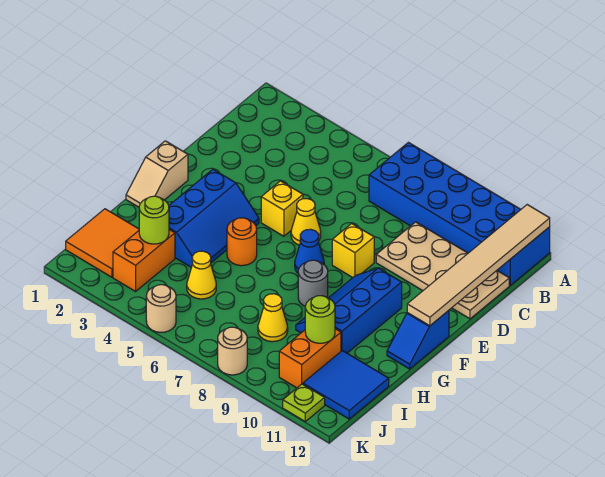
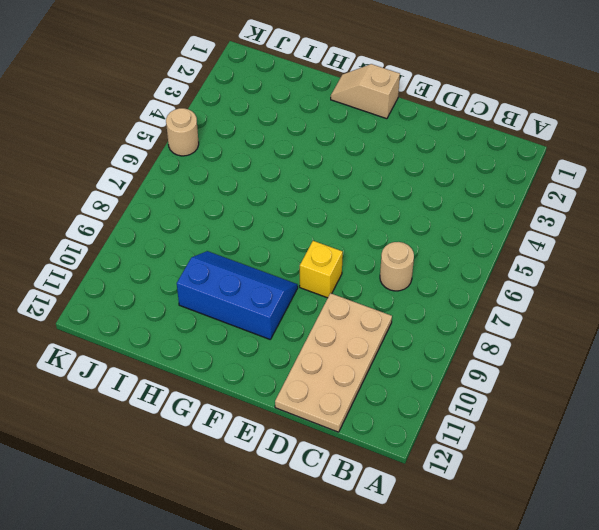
tan round brick C7 level 1 -> tan round brick K8 level 1
none -> blue brick A7:B12 level 1
none -> yellow brick E5 level 1
none -> yellow cone E6 level 1

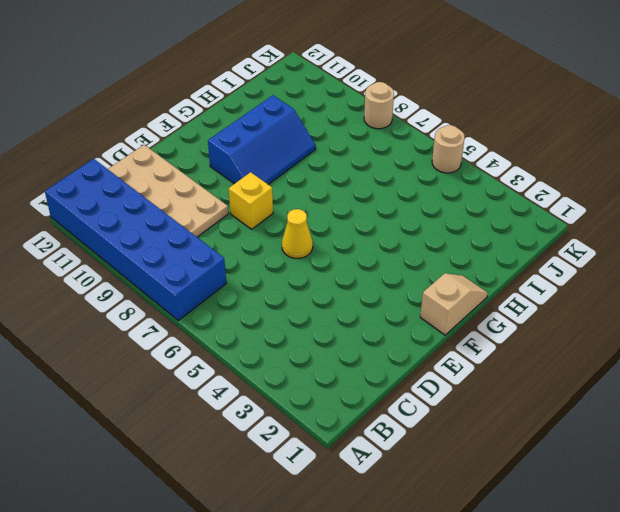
none -> yellow brick E5 level 1
none -> blue slope F3:H4 level 1 top 3
none -> blue cone F7 level 1

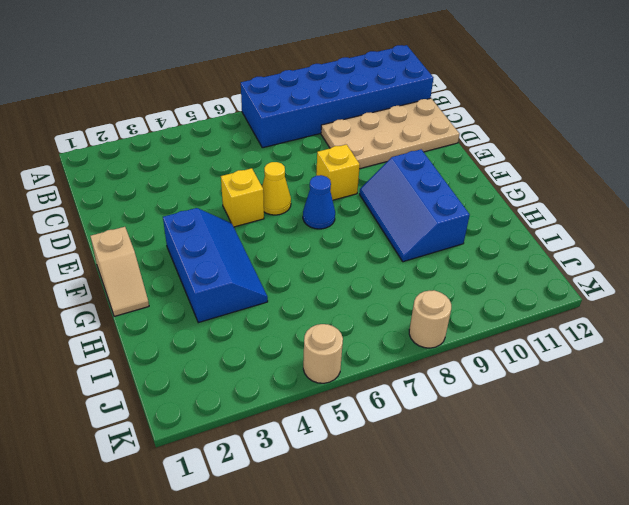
none -> blue slope F12:G12 level 1 top F
none -> orange round brick G5 level 1
none -> grey round brick G8 level 1

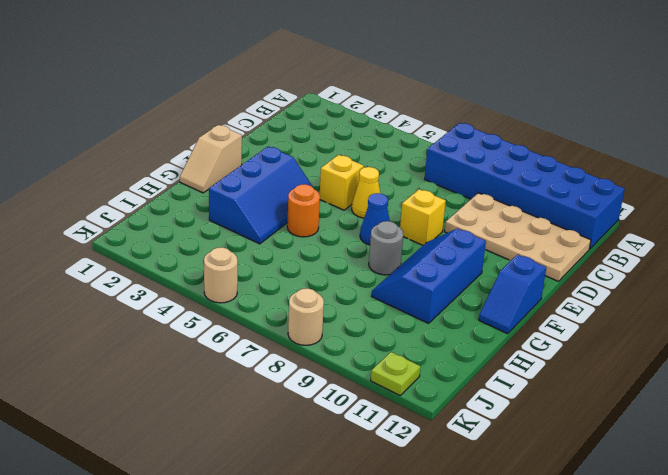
none -> orange tile I1:J2 level 1
none -> orange brick I3:J3 level 1
none -> yellow cone I5 level 1

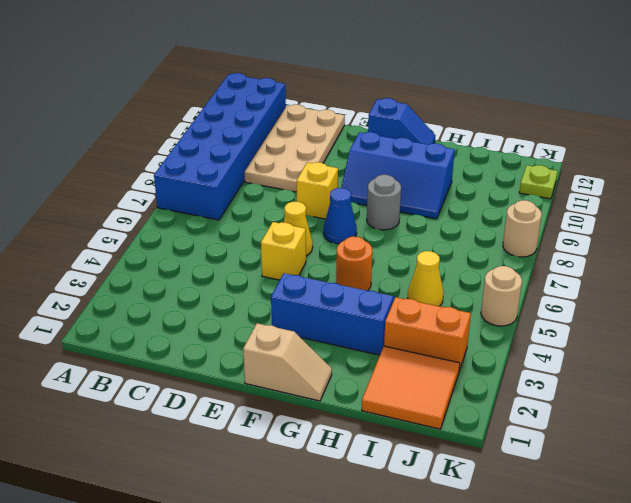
none -> yellow cone I8 level 1
none -> orange brick I10:J10 level 1
none -> blue tile I11:J12 level 1

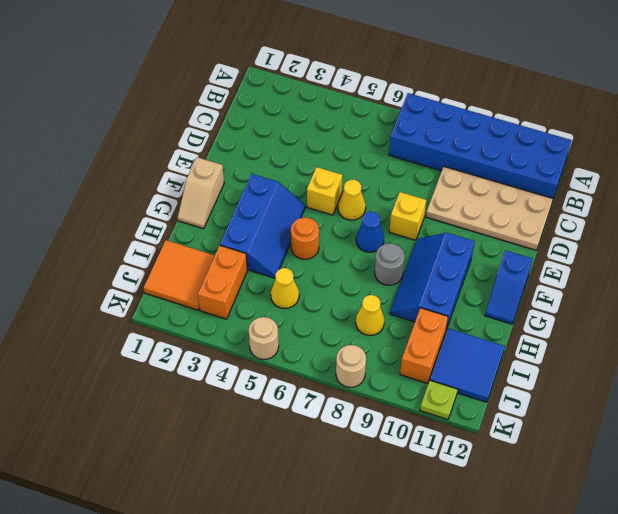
none -> tan tile A12:F12 level 2
none -> lime round brick I3 level 2
none -> lime round brick I10 level 2

